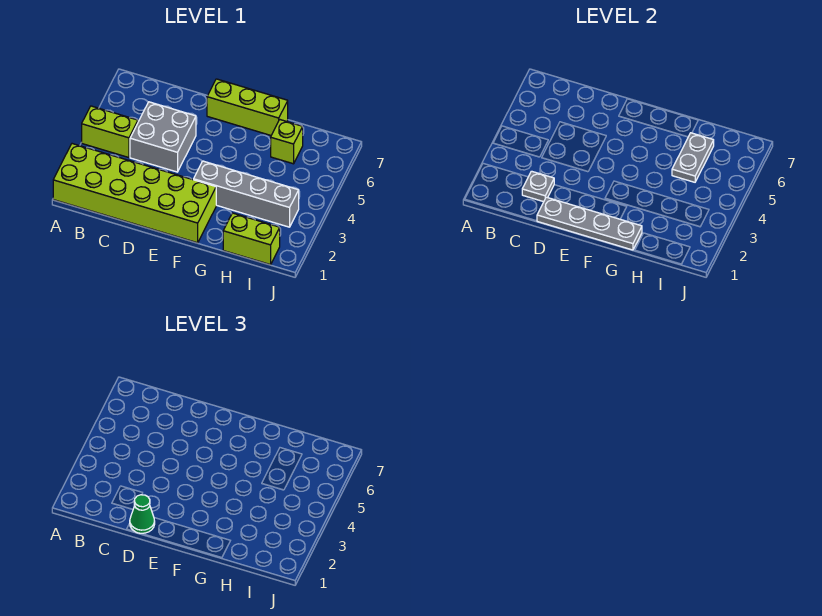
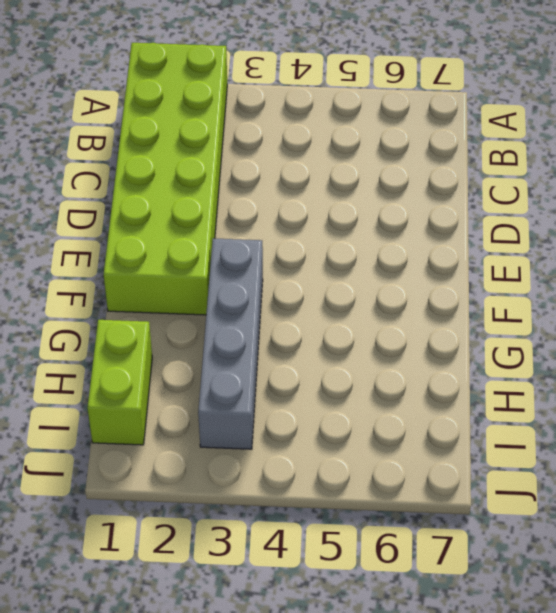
none -> lime brick A4:B4 level 1
none -> grey brick C4:D5 level 1

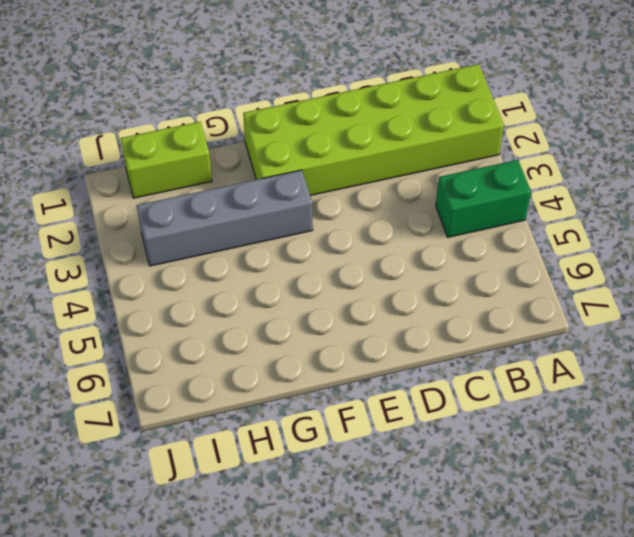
green brick A4:B4 level 1 -> lime brick A4:B4 level 1
none -> grey brick C4:D5 level 1
none -> lime brick E7:G7 level 1

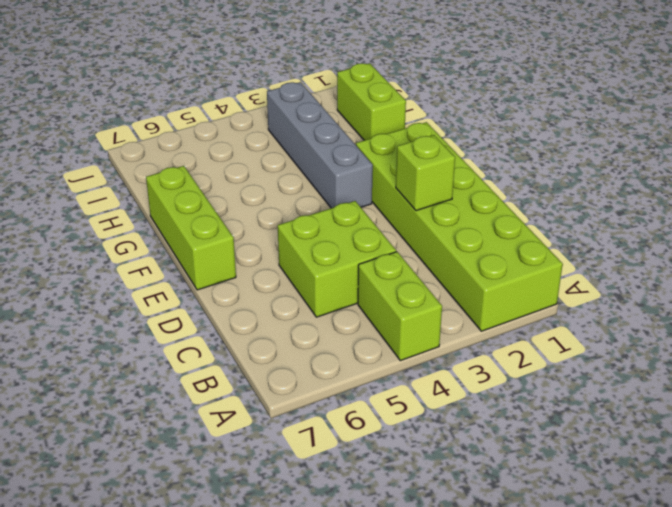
lime brick C4:D5 level 1 -> grey brick C4:D5 level 1
lime brick D2 level 2 -> lime brick H6 level 1
none -> grey plate C2 level 2
none -> grey plate D1:G1 level 2

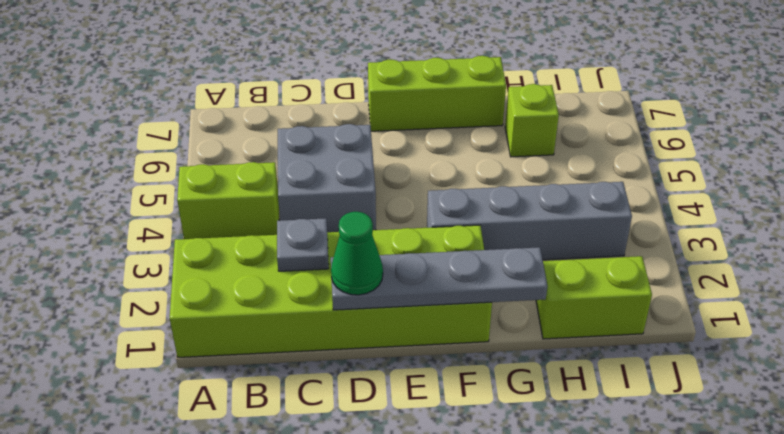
none -> grey plate H5:H6 level 2

